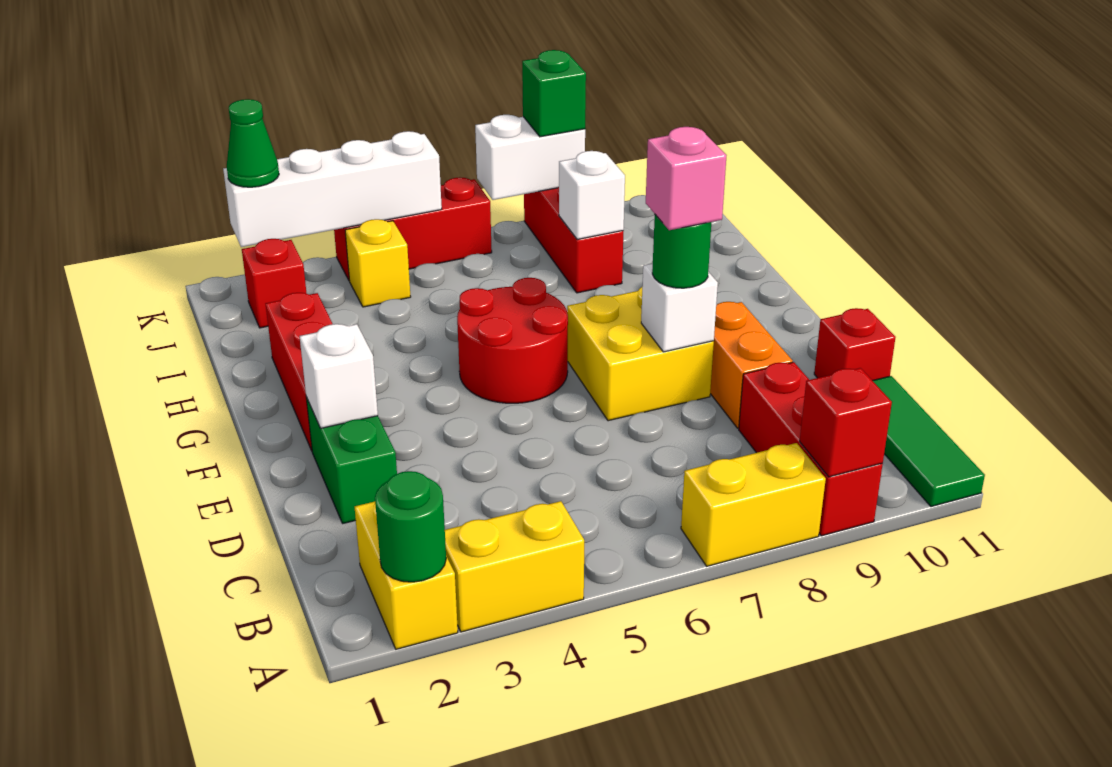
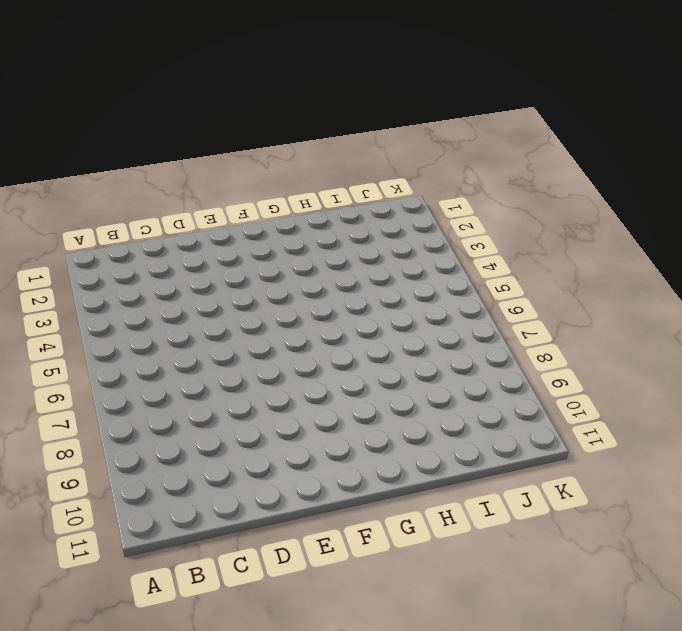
none -> yellow brick A2:B2 level 1
none -> yellow brick A3:A4 level 1
none -> yellow brick A7:A8 level 1

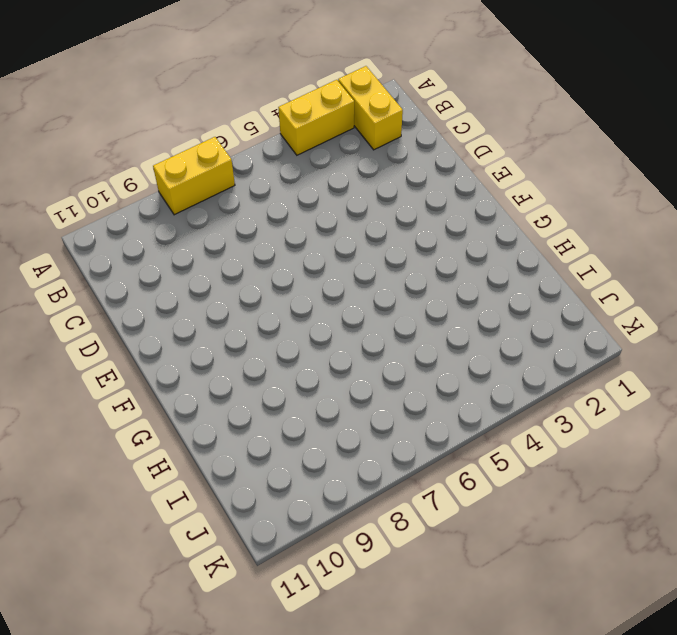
none -> red brick A9:C9 level 1
none -> green tile A11:C11 level 1
none -> green brick D2:E2 level 1

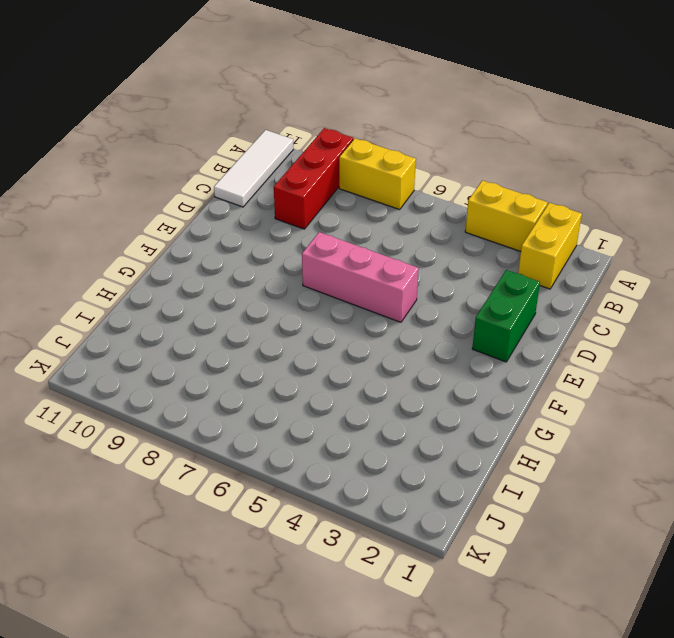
white tile A11:C11 level 1 -> green tile A11:C11 level 1
pink brick E5:E7 level 1 -> yellow brick E7:F8 level 1
none -> orange brick D9:E9 level 1
none -> red brick D11 level 1
none -> red brick F2:H2 level 1

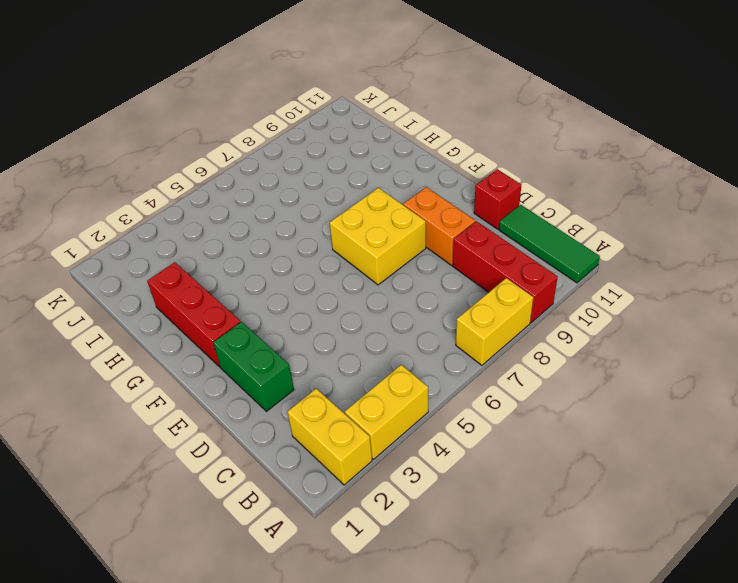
none -> red round brick F5:G6 level 1
none -> red brick I8:K8 level 1
none -> red brick J2 level 1

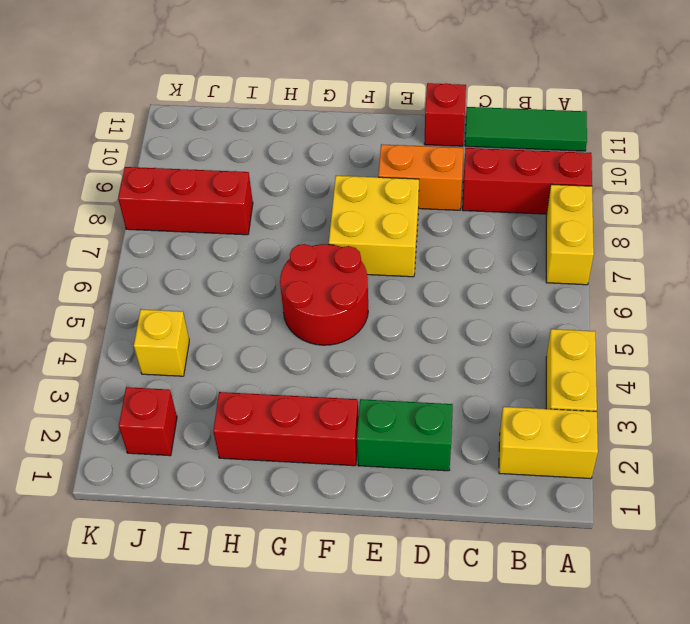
none -> red brick K4:K6 level 1
none -> green round brick A2 level 2
none -> red brick A9 level 2

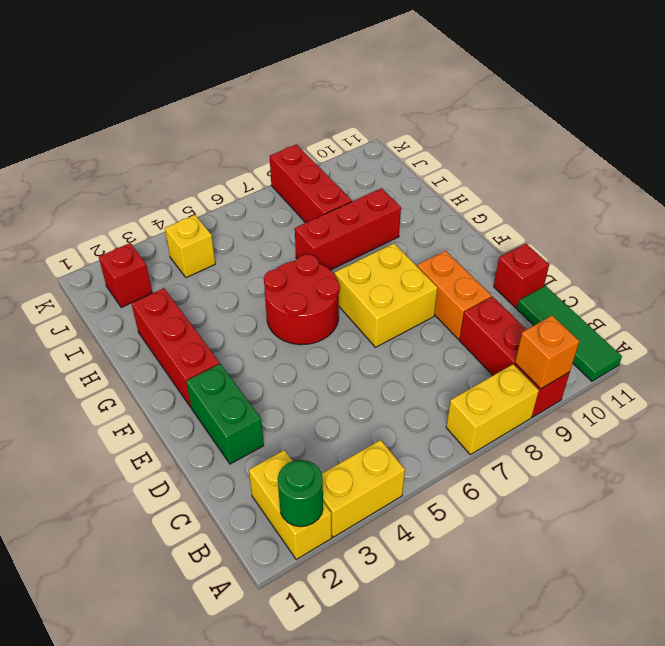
orange brick A9 level 2 -> red brick A9 level 2
red brick H7:H9 level 1 -> red brick K4:K6 level 1
none -> white brick E2 level 2
none -> white brick E8 level 2
none -> white brick I8 level 2

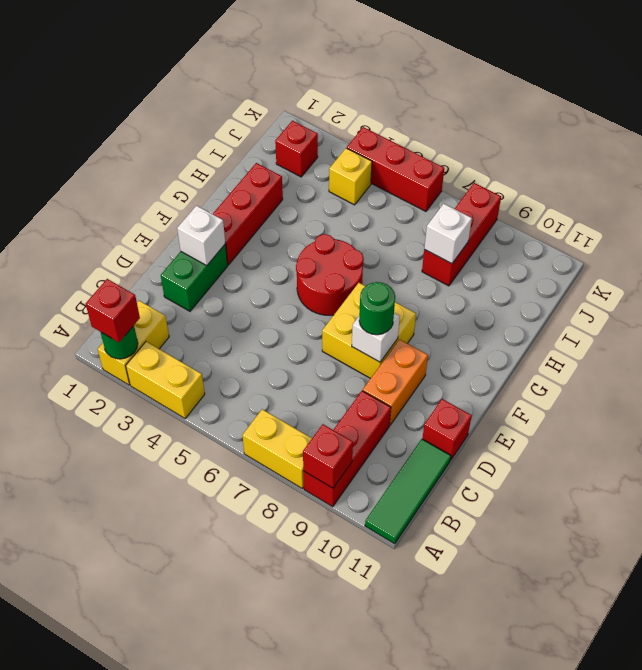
red brick A2 level 3 -> none
none -> white brick K2:K5 level 2
none -> white brick K7:K8 level 2
none -> green cone K2 level 3

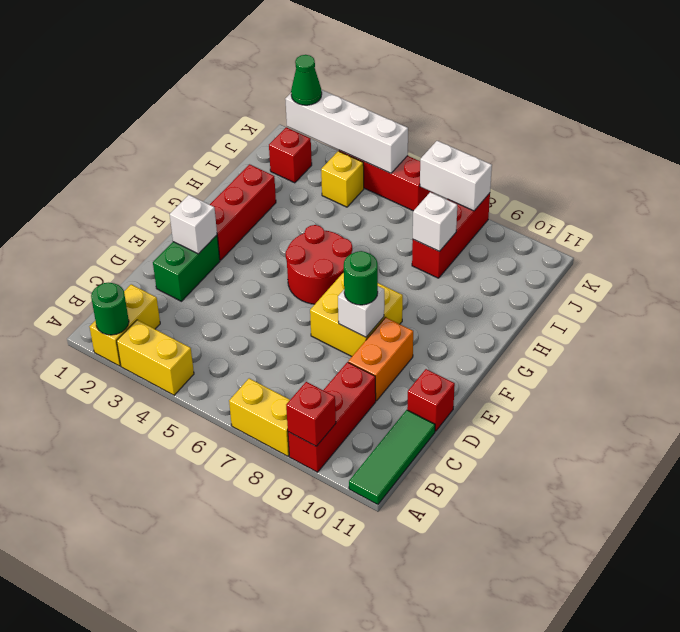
none -> green brick K8 level 3
none -> pink brick E8 level 4

